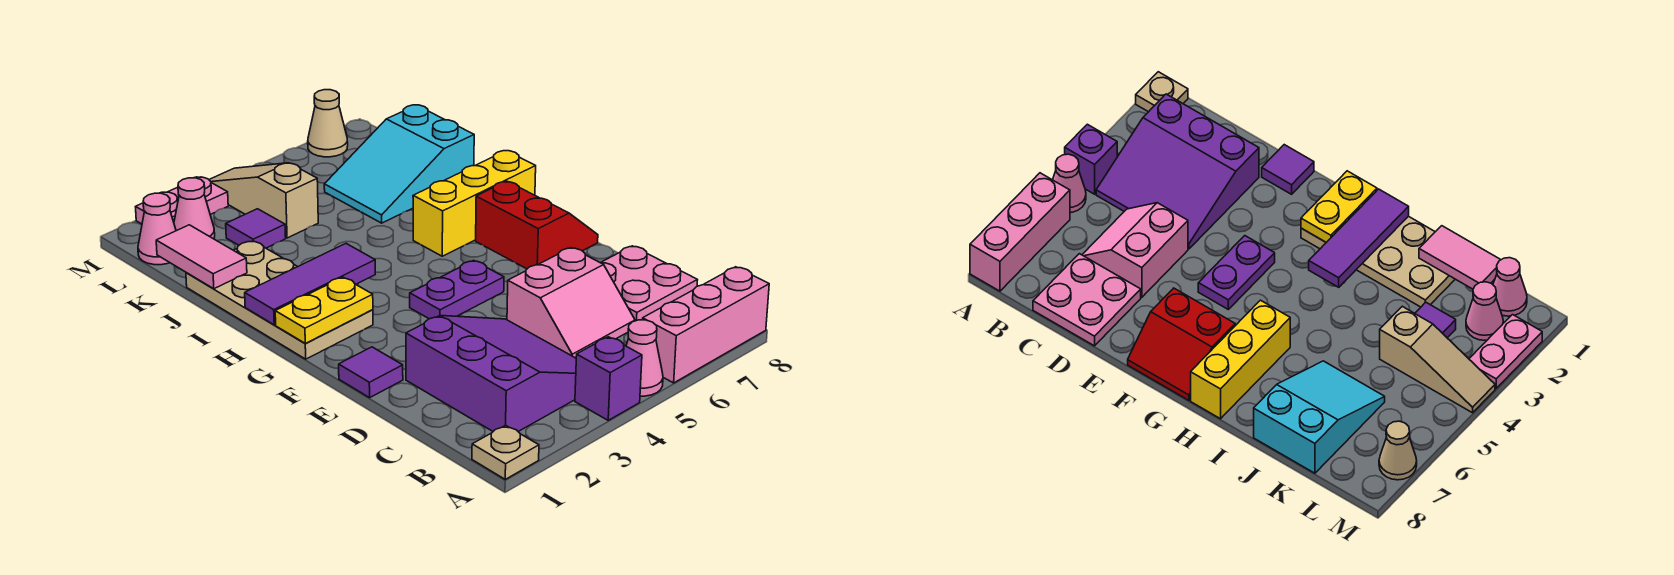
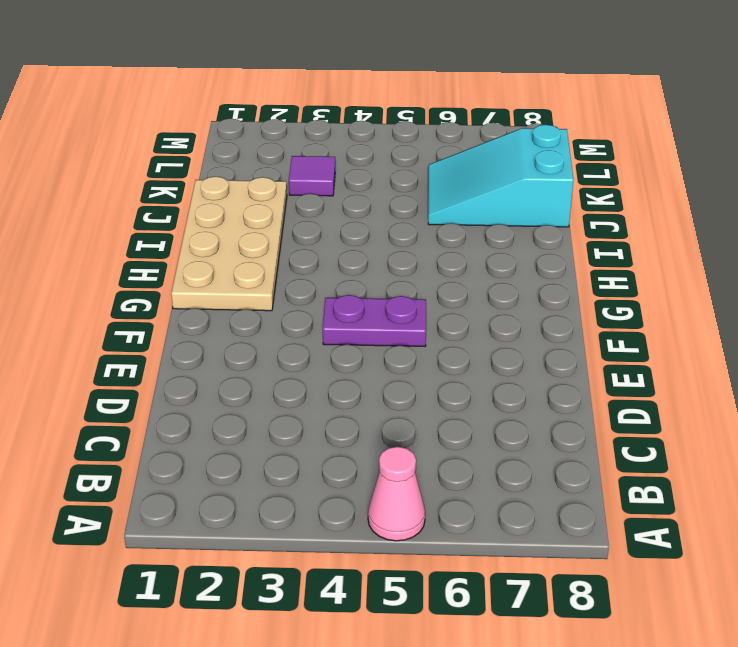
none -> tan plate A1 level 1
none -> purple brick A4 level 1
none -> pink brick A6:A8 level 1

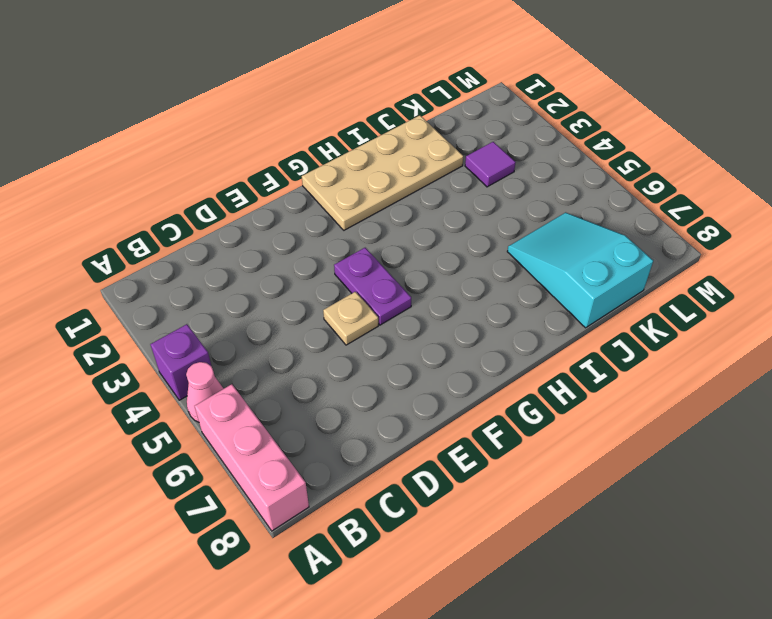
tan plate E5 level 1 -> tan plate A1 level 1
none -> purple slope B2:D4 level 1 top 2
none -> pink slope C5:D6 level 1 top D
none -> pink plate C7:D8 level 1

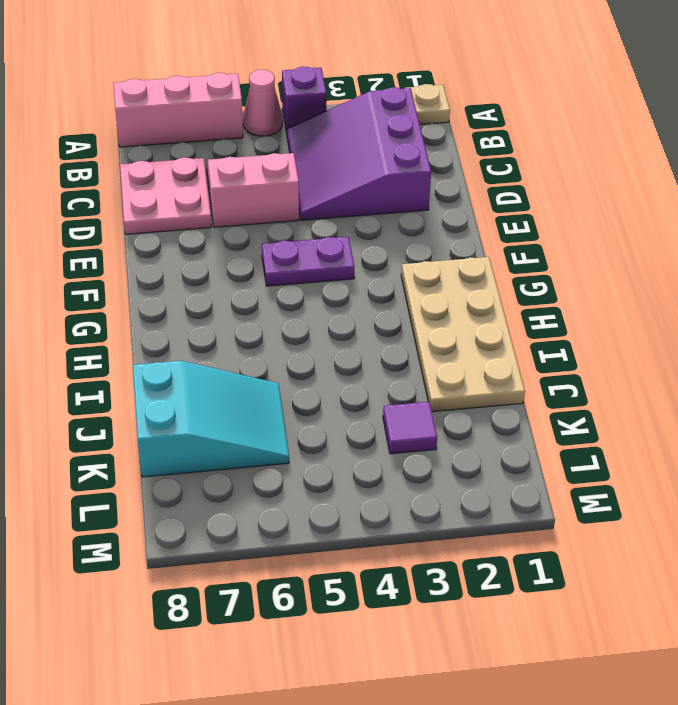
none -> purple tile E1 level 1
none -> red slope F7:G8 level 1 top 7
none -> yellow brick H6:H8 level 1

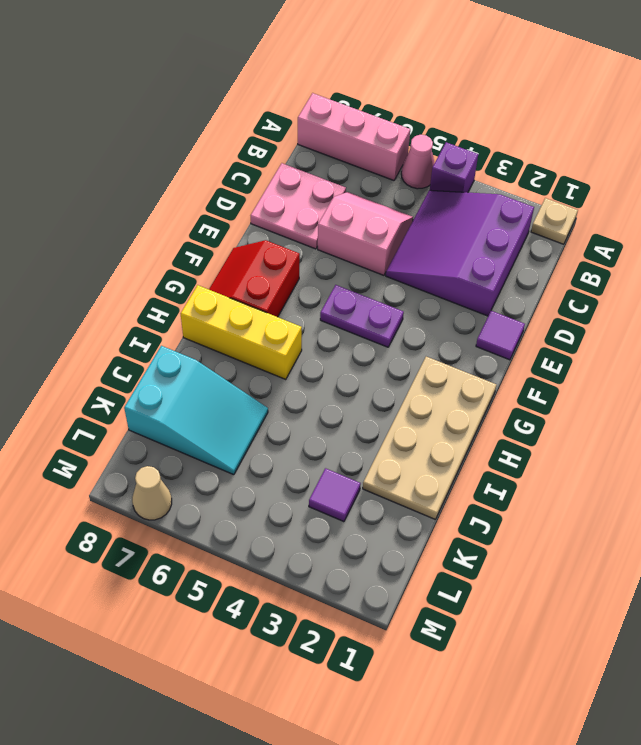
none -> tan slope K4:M4 level 1 top K
none -> pink cone L1 level 1
none -> pink cone L2 level 1

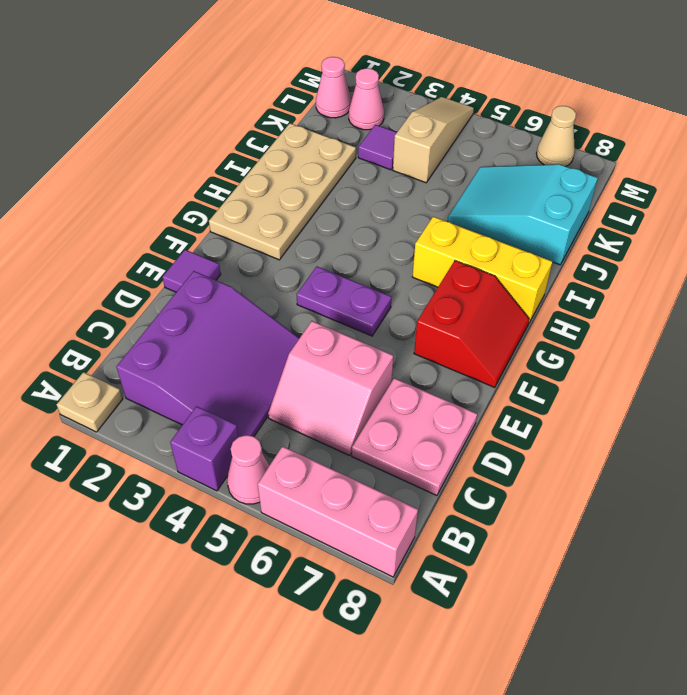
none -> pink plate M2:M3 level 1
none -> yellow plate G1:G2 level 2
none -> purple tile H1:H3 level 2

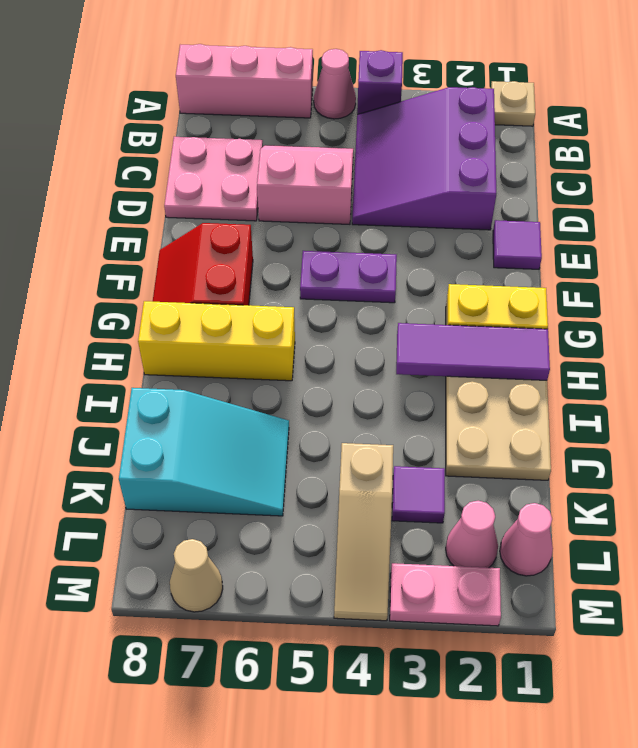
none -> pink tile J1:K1 level 2

